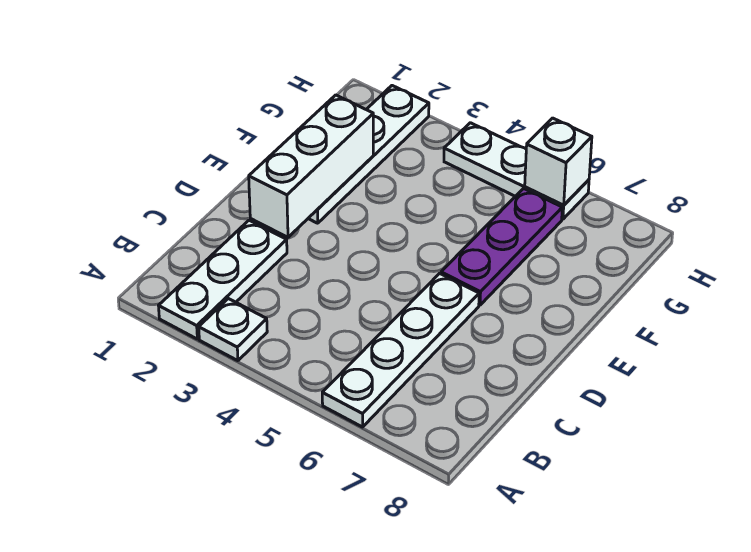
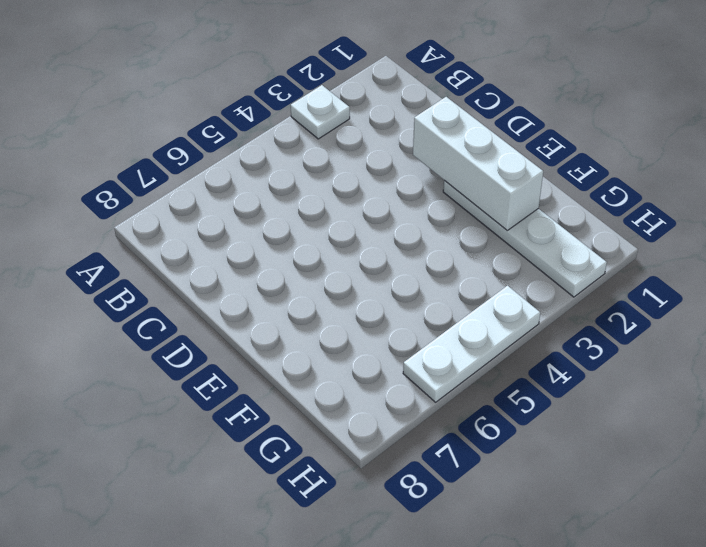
none -> white plate A2:C2 level 1
none -> white plate A6:D6 level 1

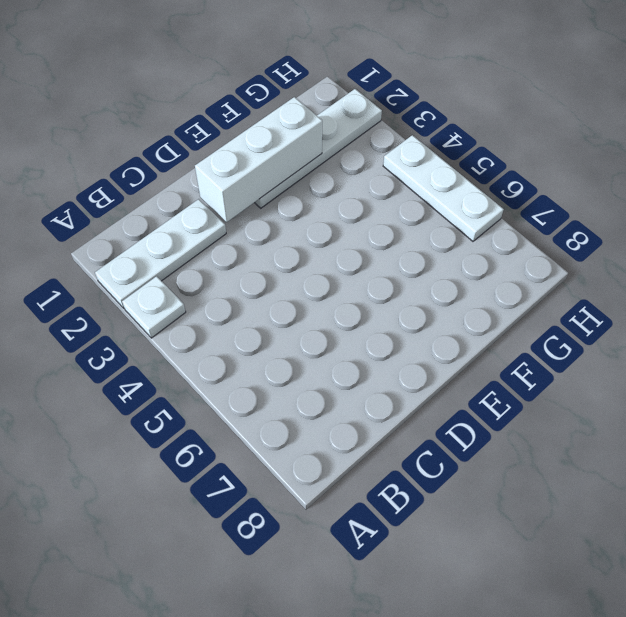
none -> white plate A6:D6 level 1
none -> purple plate E6:G6 level 1

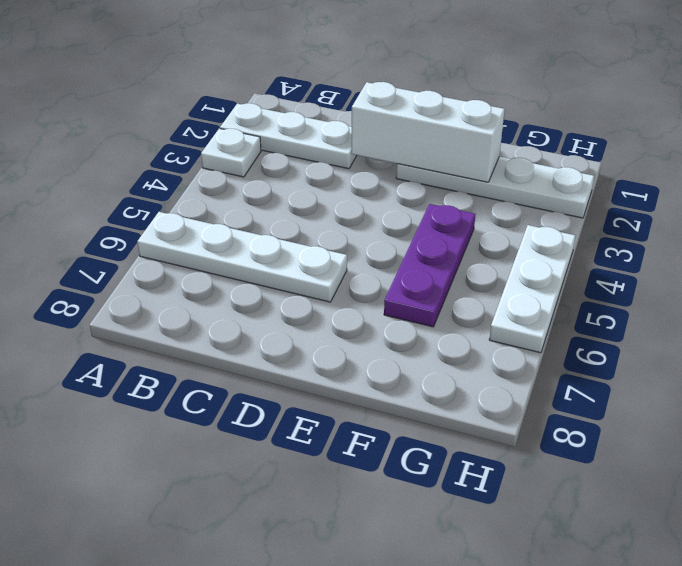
purple plate F4:F6 level 1 -> purple plate E6:G6 level 1
none -> white brick H6 level 2

